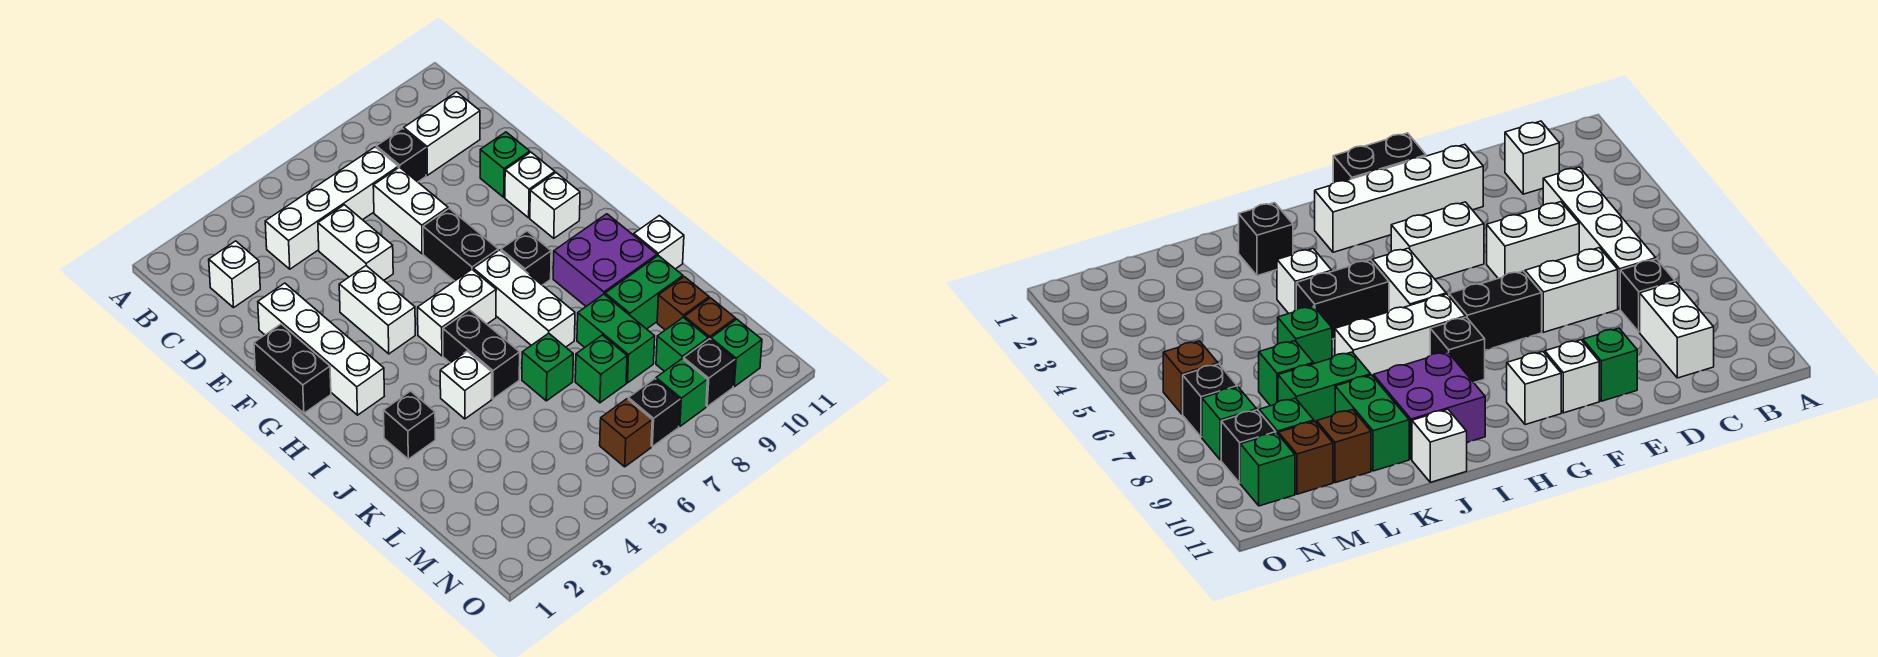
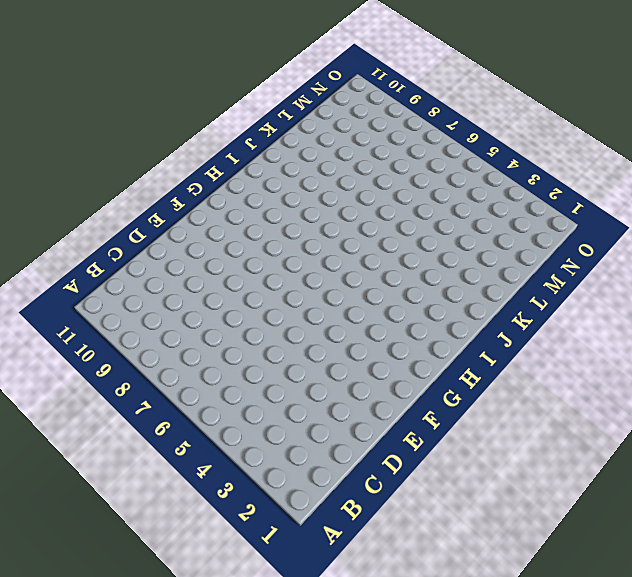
none -> white brick C2 level 1
none -> white brick C4:C7 level 1
none -> black brick C8 level 1
none -> white brick C9:C10 level 1

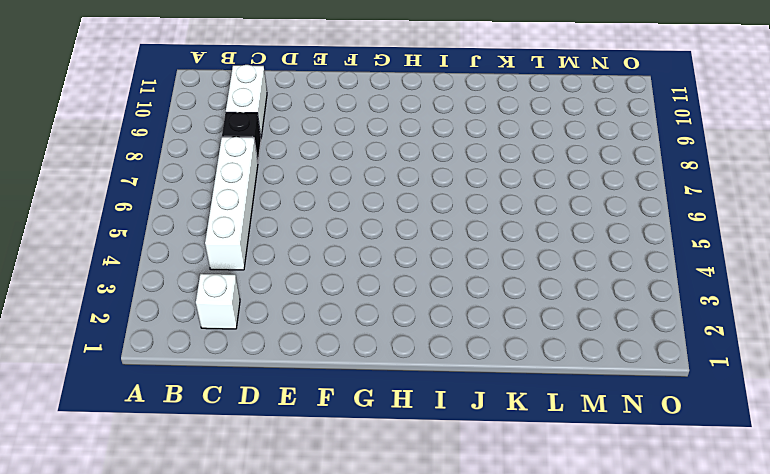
none -> white brick D5:E5 level 1
none -> white brick D7:E7 level 1
none -> white brick E2:H2 level 1
none -> green brick E10 level 1

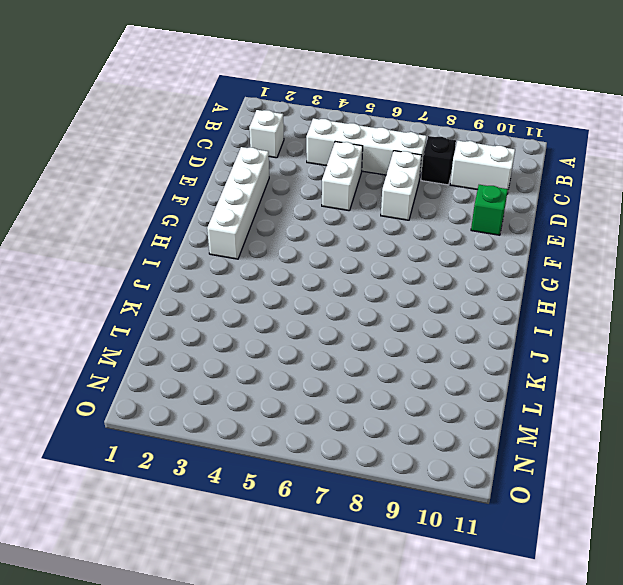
none -> black brick F1:G1 level 1
none -> white brick F4:G4 level 1
none -> black brick F7:G7 level 1
none -> white brick F10 level 1

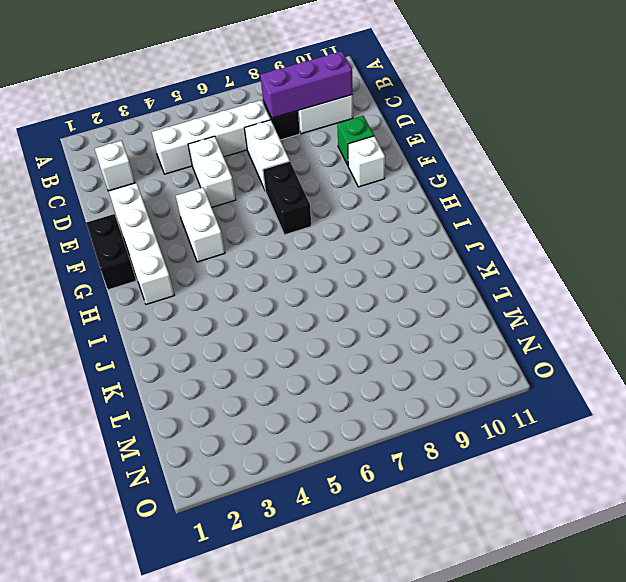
purple brick C8:C10 level 2 -> none
none -> white brick G10 level 1
none -> white brick H5:H6 level 1
none -> white brick H7:J7 level 1
none -> black brick H8 level 1

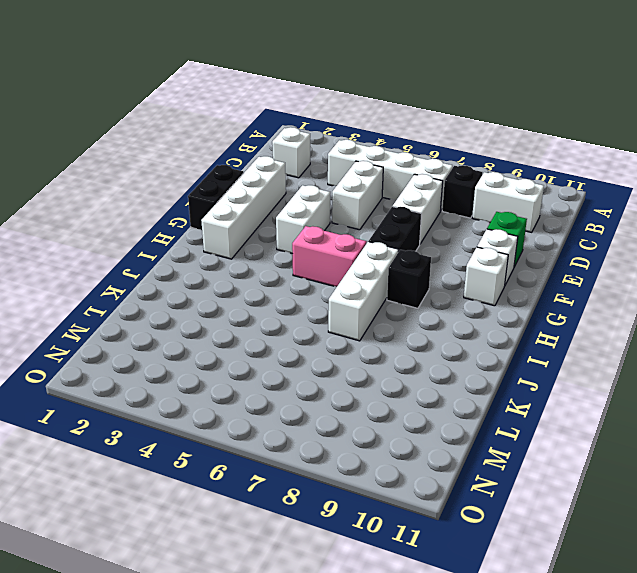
pink brick H5:H6 level 1 -> white brick H5:H6 level 1
none -> black brick I5:J5 level 1
none -> purple brick I9:J10 level 1
none -> black brick J2 level 1
none -> white brick J4 level 1

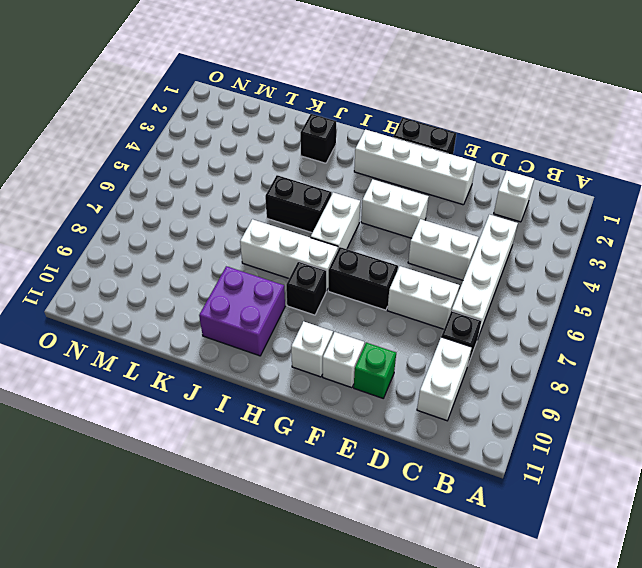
none -> white brick J4 level 1
none -> white brick J11 level 1
none -> green brick K6 level 1
none -> green brick K8:L8 level 1

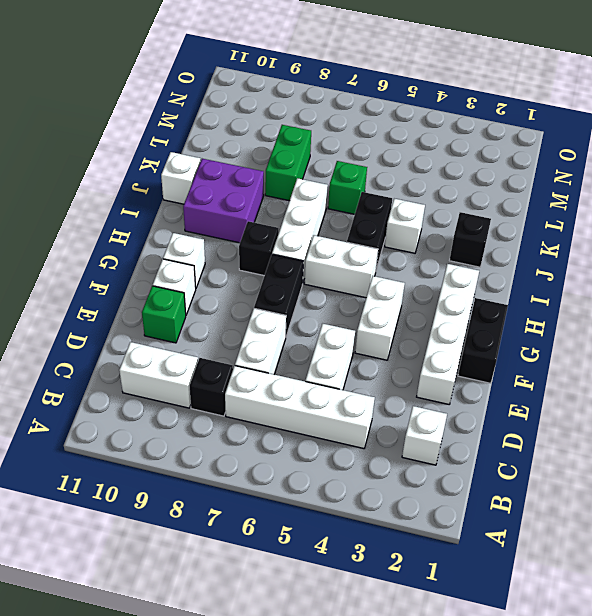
none -> green brick K9:K10 level 1
none -> green brick L7 level 1
none -> brown brick L10 level 1
none -> green brick M9 level 1

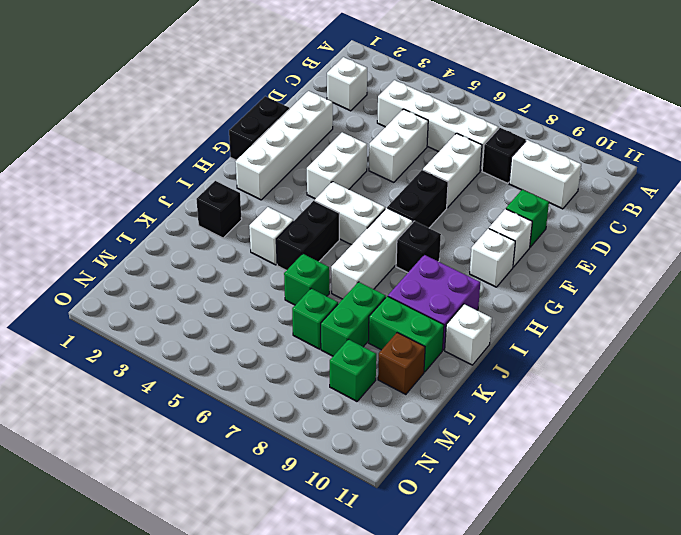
none -> brown brick M10 level 1
none -> brown brick N6 level 1
none -> black brick N7 level 1
none -> green brick N8 level 1

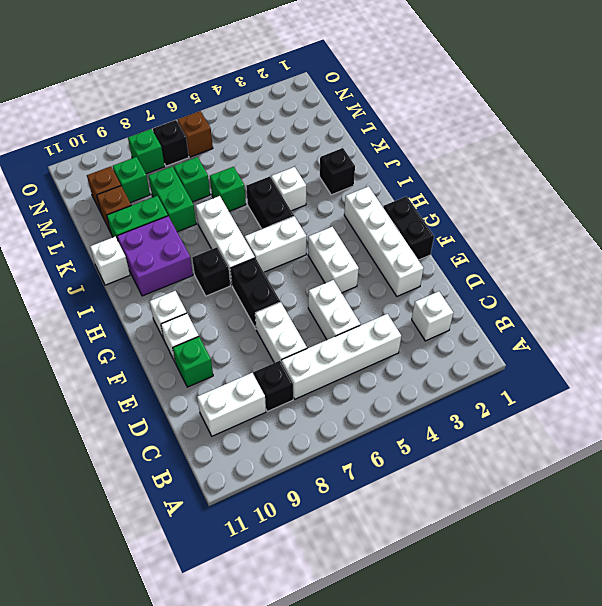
none -> black brick N9 level 1
none -> green brick N10 level 1

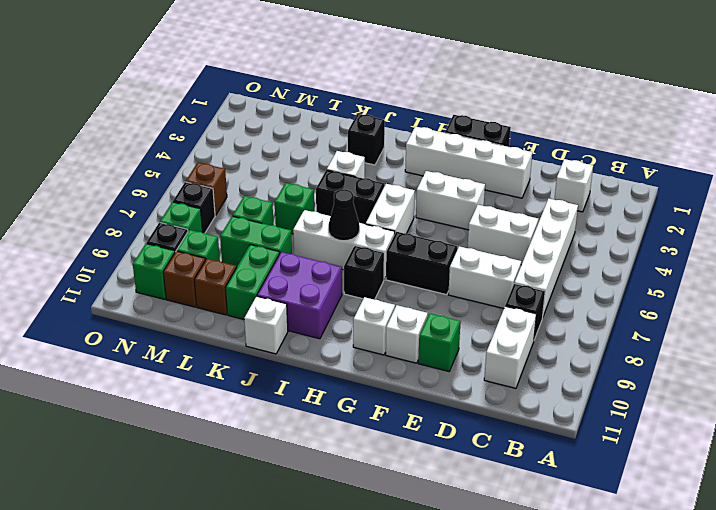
black cone I7 level 2 -> none

